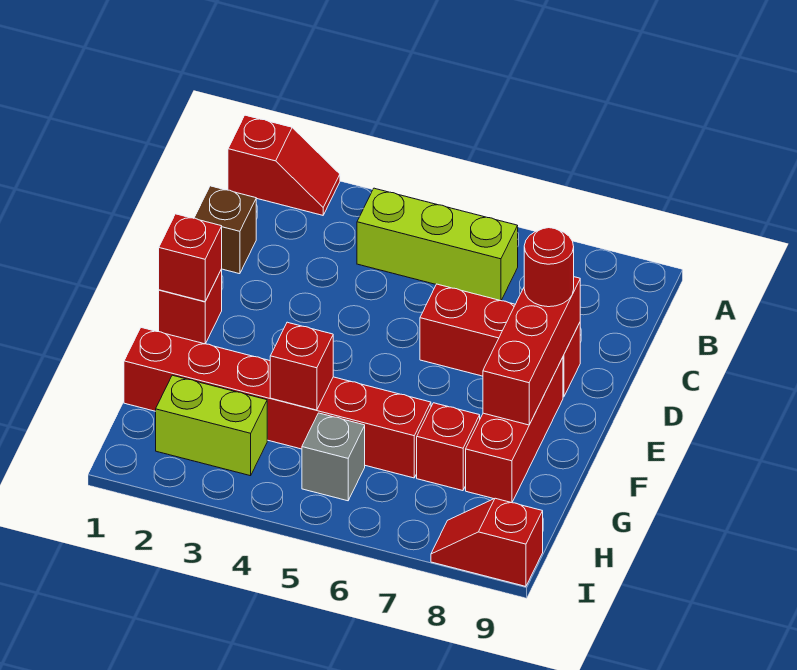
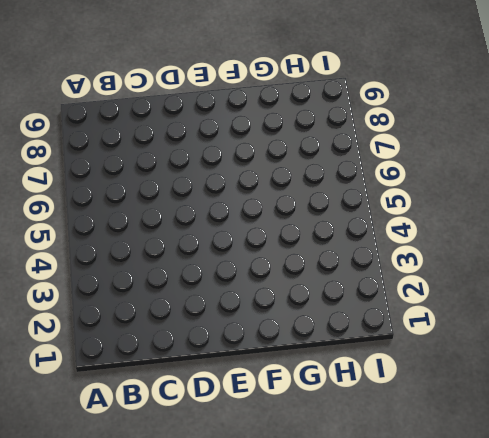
none -> red slope A1:A2 level 1 top 1
none -> lime brick B4:B6 level 1
none -> brown brick C1 level 1

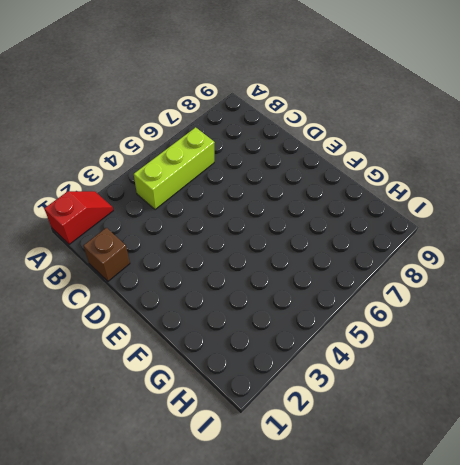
none -> red brick D6:D8 level 1
none -> red brick E1 level 1
none -> red brick E8:G8 level 1

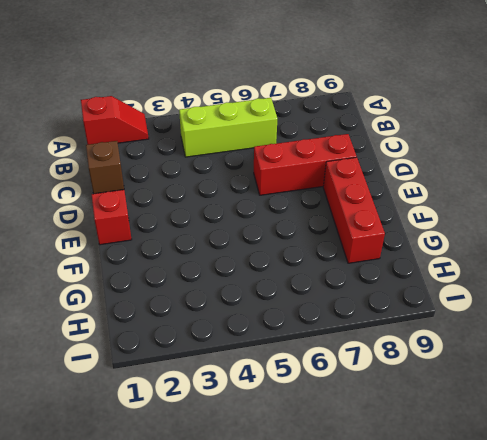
none -> red brick G1:G6 level 1
none -> red brick G7 level 1
none -> lime brick H2:H3 level 1

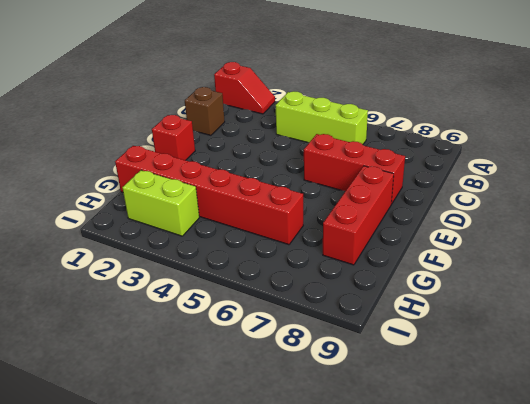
none -> red brick G7 level 1
none -> grey brick H5 level 1
none -> red slope I8:I9 level 1 top 9

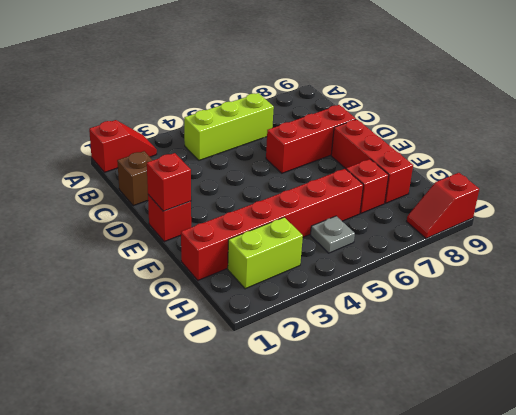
grey plate H5 level 1 -> grey brick H5 level 1
none -> red brick D8:F8 level 2
none -> red brick G4 level 2
none -> red round brick D8 level 3

